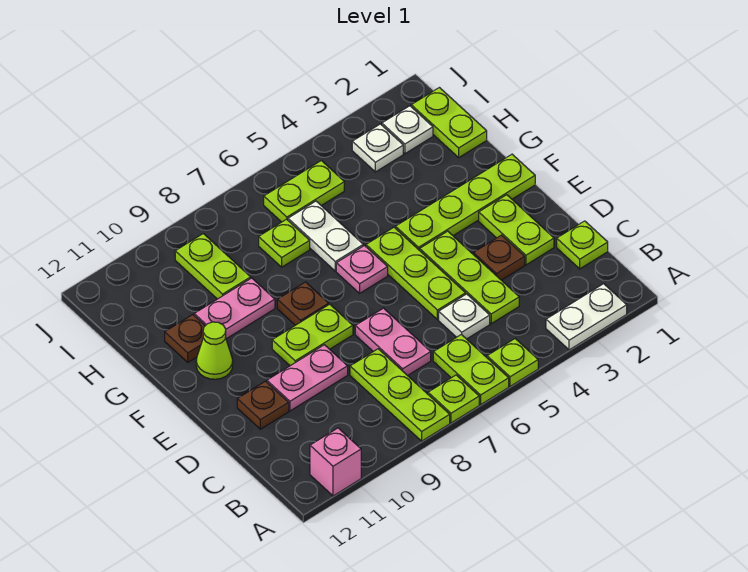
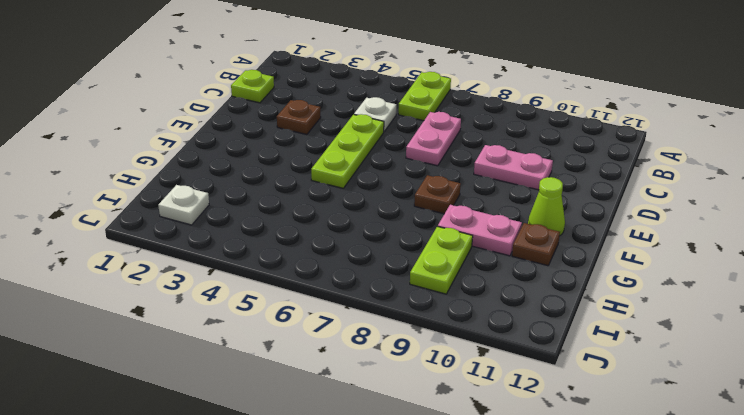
none -> white plate A2:A3 level 1
none -> lime plate A5 level 1
none -> lime plate A7 level 1

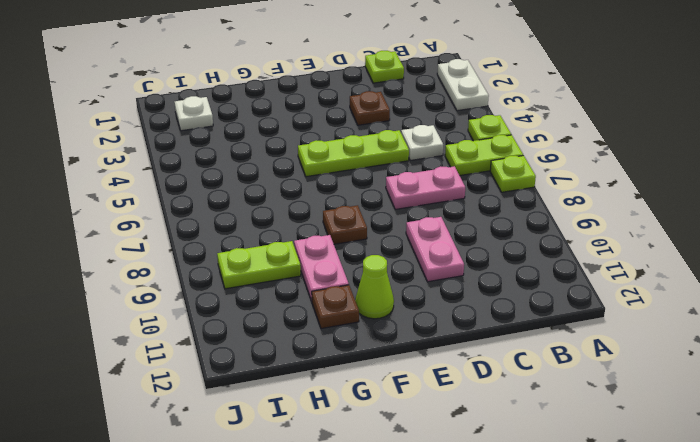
none -> lime plate A8:C8 level 1
none -> pink brick A11 level 1
none -> lime plate C4:E4 level 1

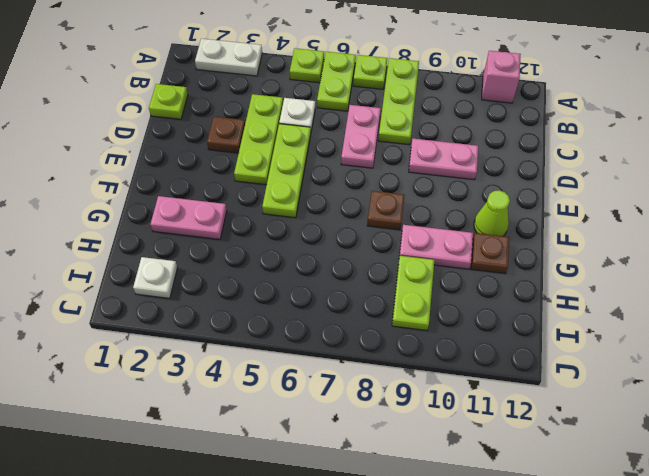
pink plate G2:G3 level 1 -> none
none -> lime plate D2:E2 level 1
none -> brown plate D11 level 1
none -> lime plate E8:E9 level 1

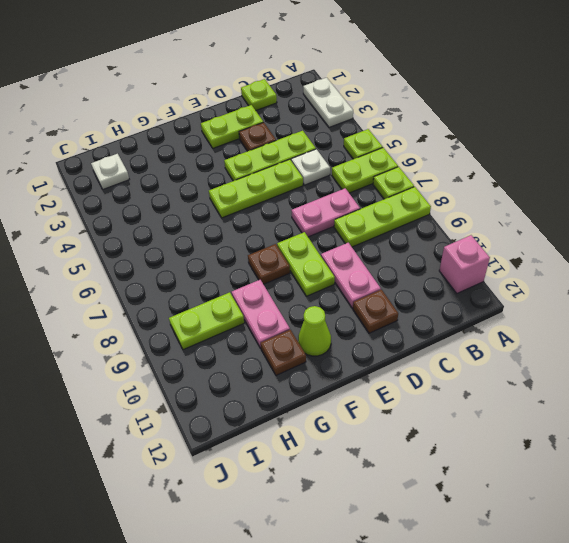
none -> lime plate F1:F4 level 1
none -> pink plate F6 level 1
none -> white plate G6:H6 level 1

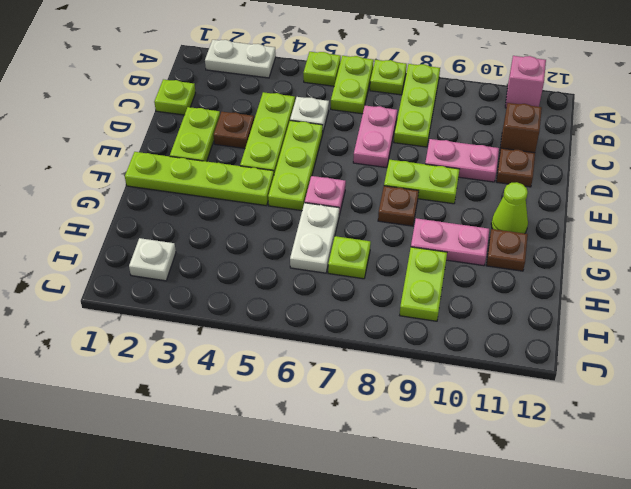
brown brick C11 level 1 -> none
none -> lime plate H1:I1 level 1
none -> white plate I3 level 1
none -> lime plate I5:I6 level 1

